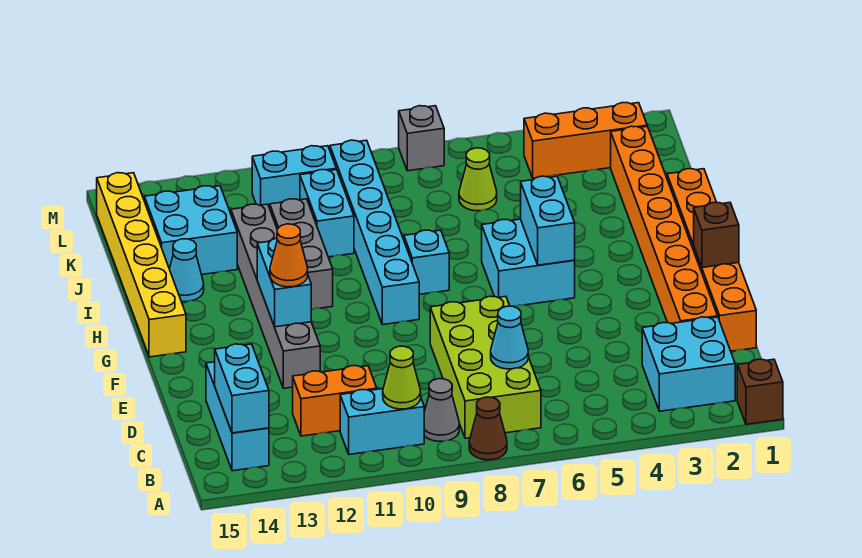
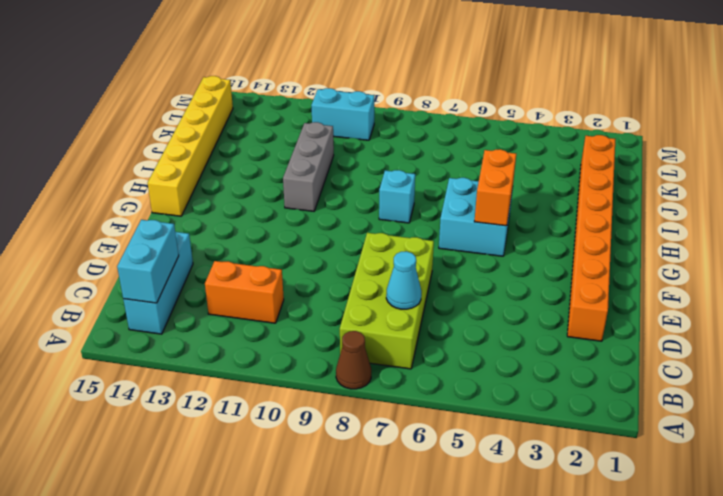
orange brick G5:H5 level 2 -> cyan brick G5:H5 level 2
none -> brown brick A1 level 1
none -> cyan brick B2:C3 level 1
none -> grey cone B9 level 1
none -> cyan brick B10:B11 level 1

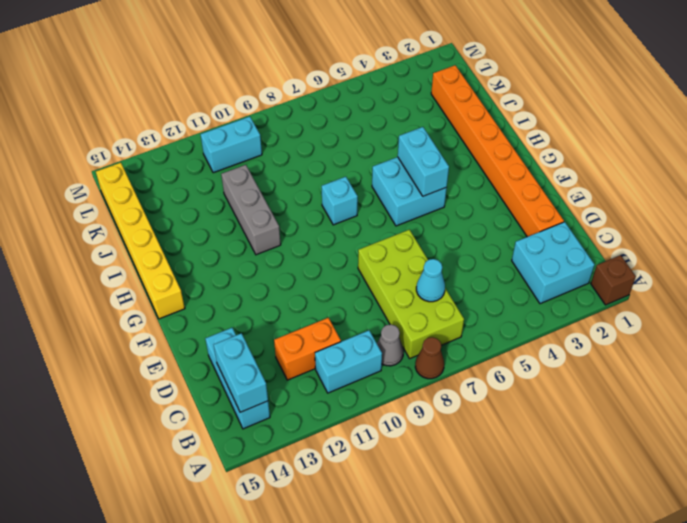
none -> orange brick D1:I1 level 1
none -> grey brick E12:J12 level 1
none -> cyan brick G9:L9 level 1
none -> cyan cone I14 level 1

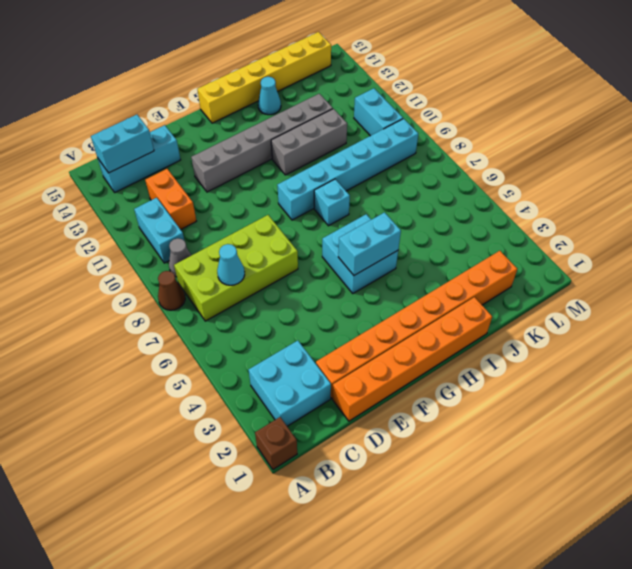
none -> cyan brick J10:K10 level 1
none -> cyan brick J13:K14 level 1
none -> lime cone K6 level 1
none -> orange brick L2:L4 level 1

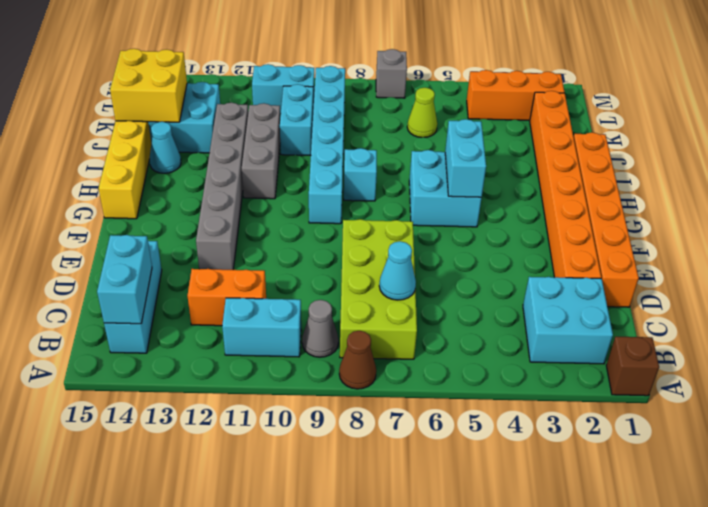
yellow brick J14:K15 level 2 -> none
none -> lime cone B10 level 2
none -> brown brick F1 level 2
none -> cyan brick F12:G12 level 2
none -> orange cone F12 level 3

